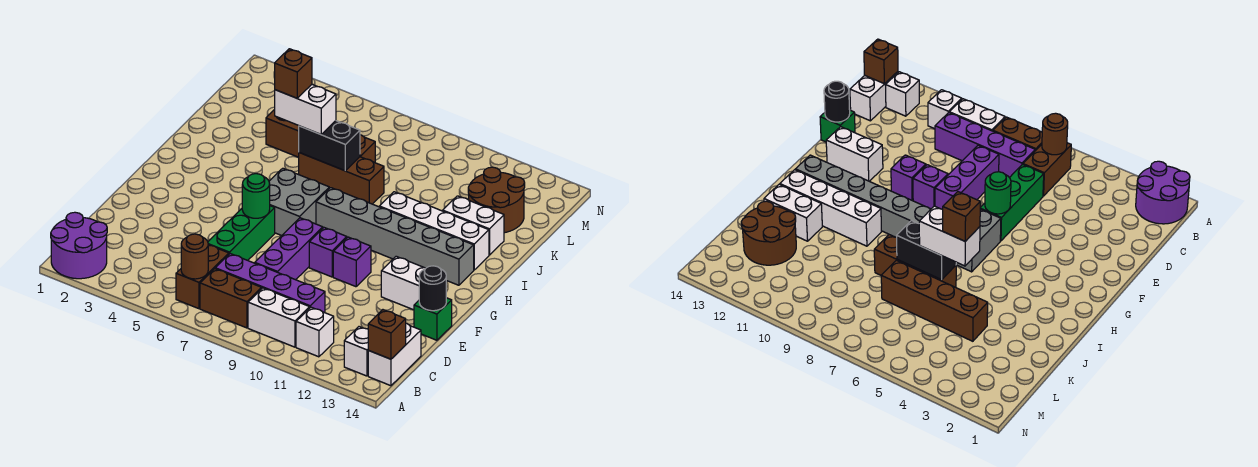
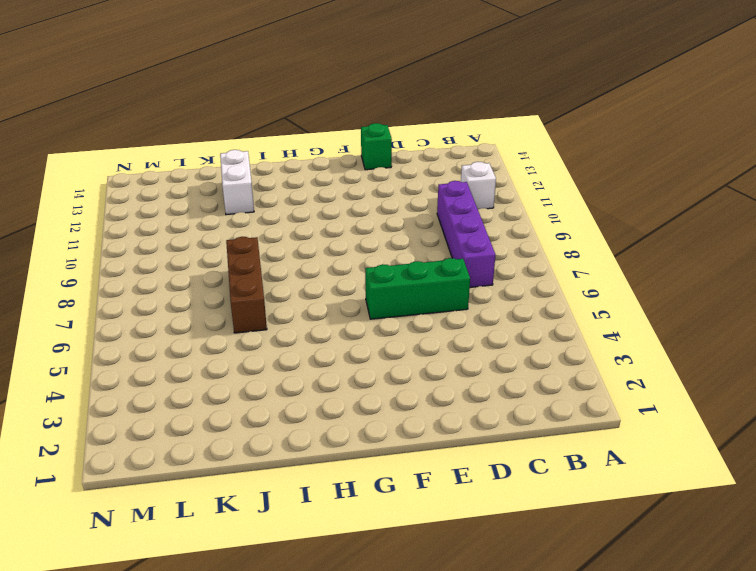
none -> purple round brick A1:B2 level 1
none -> brown brick B6:C6 level 1
none -> brown brick B7:B8 level 1

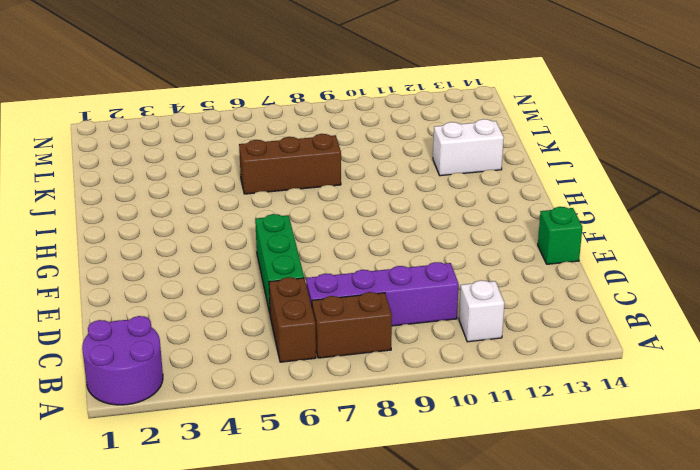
none -> white brick B9:B10 level 1
none -> white brick B13 level 1
none -> white brick B14:C14 level 1

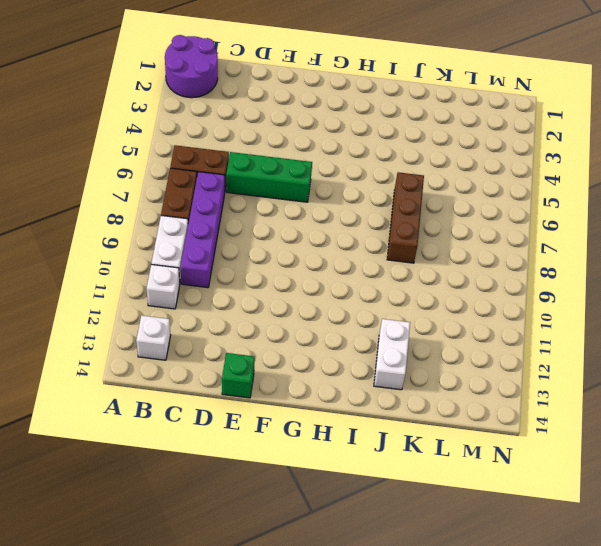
none -> white brick B14:C14 level 1
none -> purple brick D8:F8 level 1
none -> purple brick F9 level 1

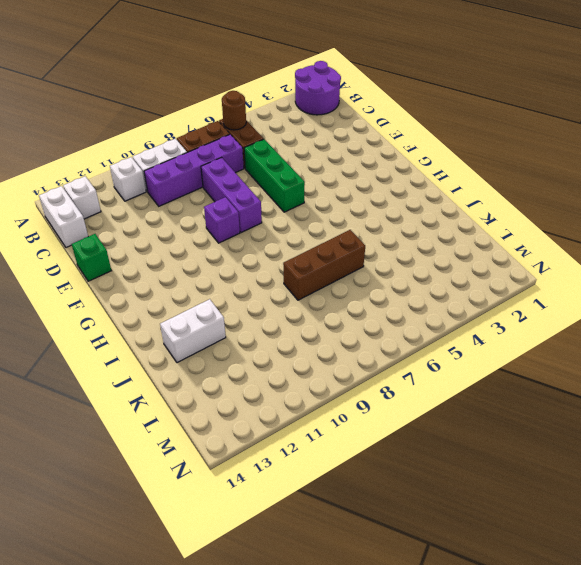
none -> purple brick F10 level 1
none -> white brick F12:F13 level 1
none -> grey brick G6:H7 level 1

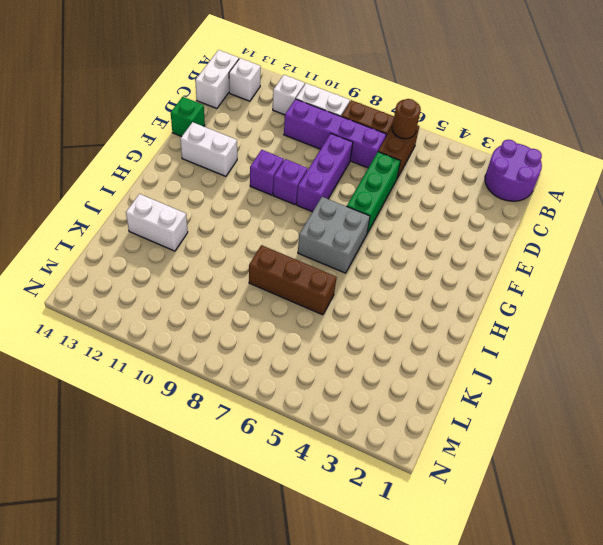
none -> grey brick H8:H13 level 1
none -> white brick I10:I13 level 1
none -> brown brick K4:K7 level 1

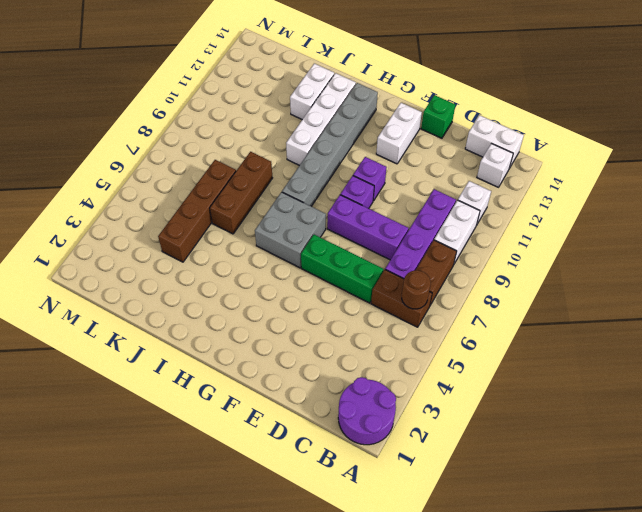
none -> brown round brick K12:L13 level 1
none -> brown brick B14 level 2
none -> black round brick E14 level 2

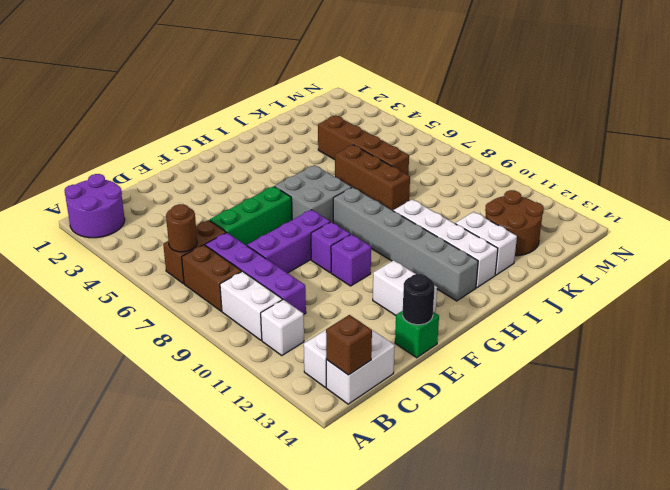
none -> green round brick F6 level 2
none -> black brick J6:J7 level 2
none -> white brick J5:J6 level 3

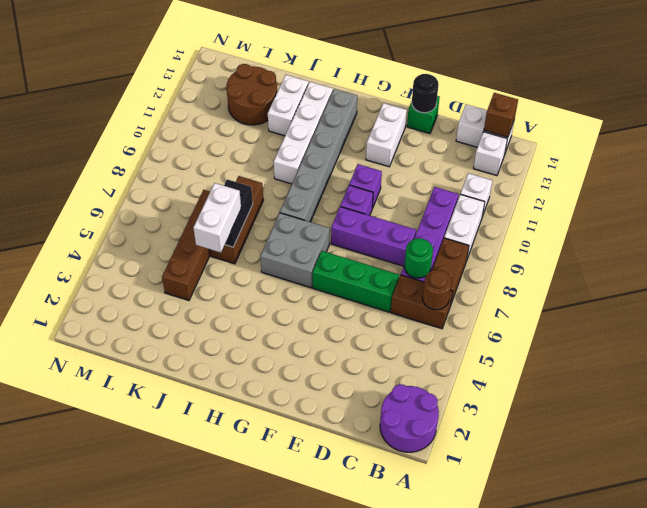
green round brick C7 level 2 -> green round brick F6 level 2
none -> brown brick J5 level 4

